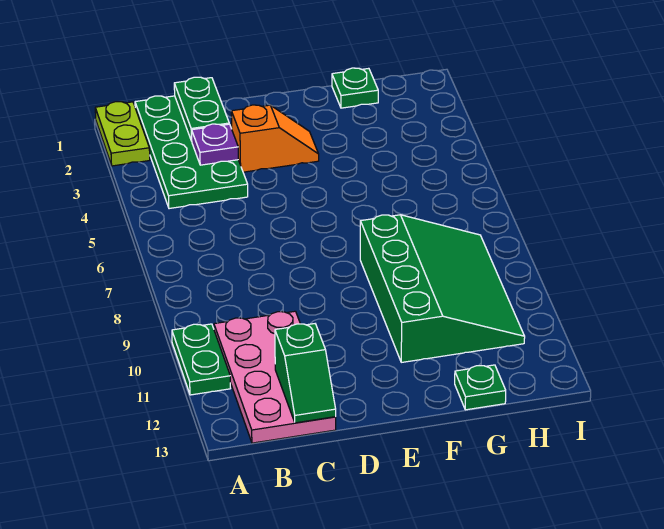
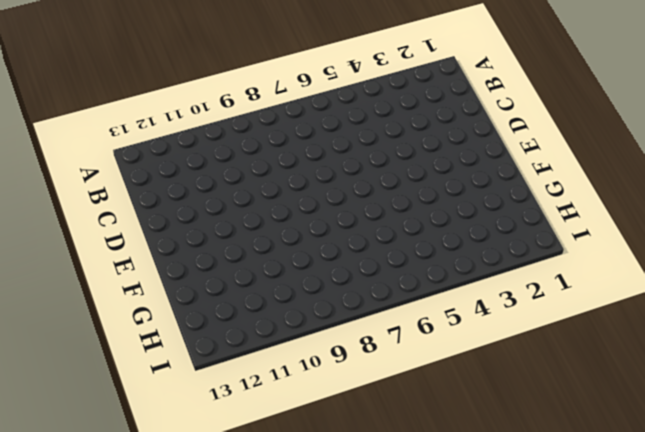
none -> lime plate A1:A2 level 1
none -> green plate A10:A11 level 1

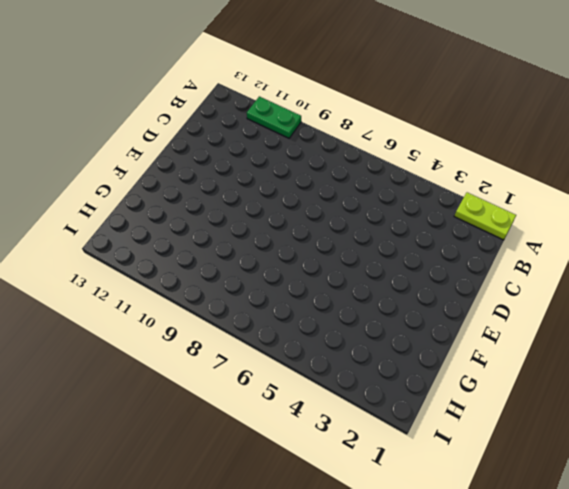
none -> green plate B1:C4 level 1
none -> pink plate B10:C13 level 1

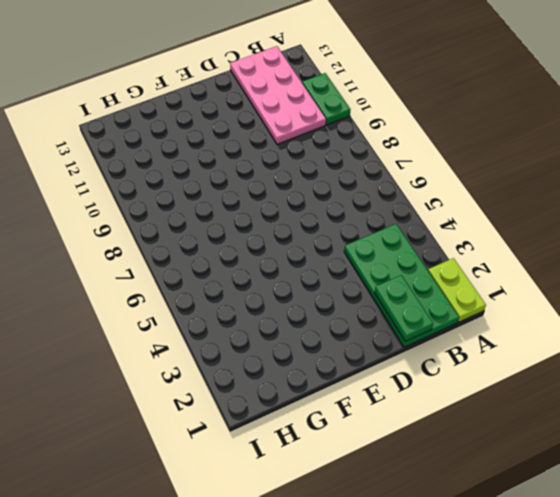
none -> orange slope D3:E3 level 1 top D
none -> green slope F8:H11 level 1 top F

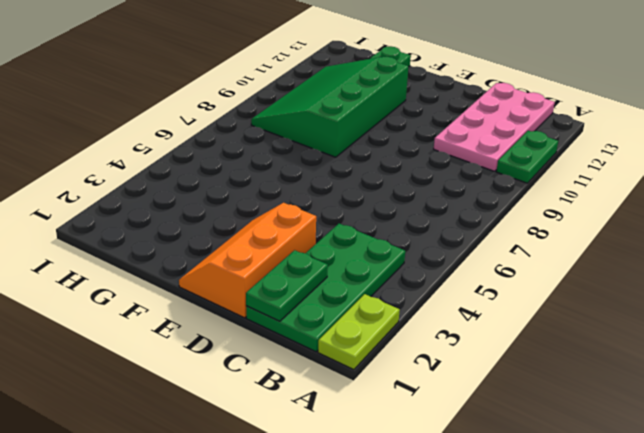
orange slope D1:E3 level 1 top D -> orange slope D3:E3 level 1 top D
none -> green plate G1 level 1
none -> purple plate C3 level 2

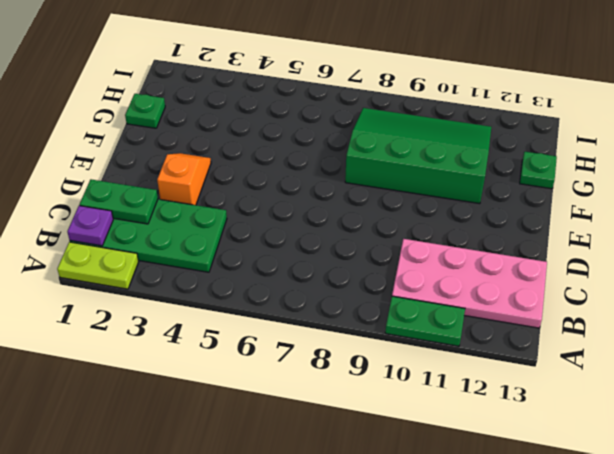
purple plate B1 level 2 -> purple plate C3 level 2
none -> green slope C12:C13 level 2 top 12

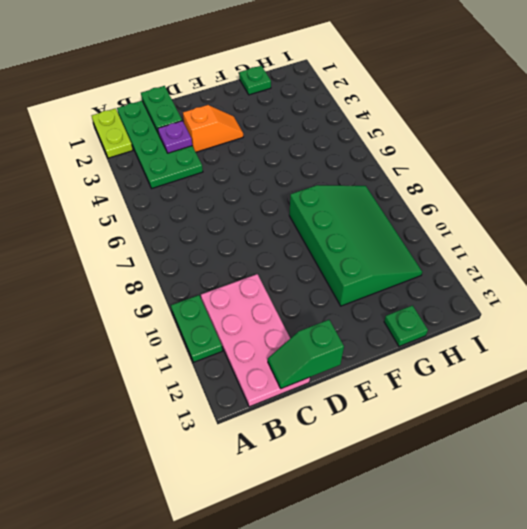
green slope C13:D13 level 2 top D -> green slope C12:C13 level 2 top 12

